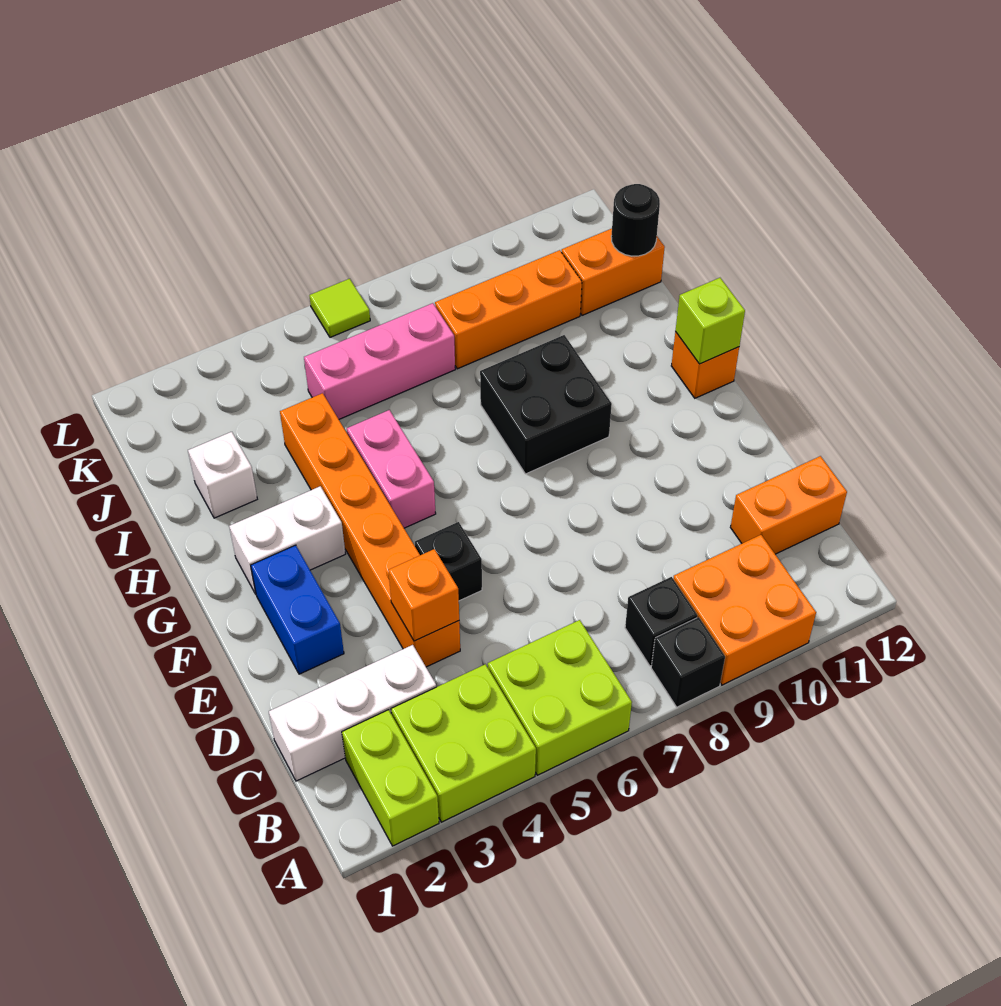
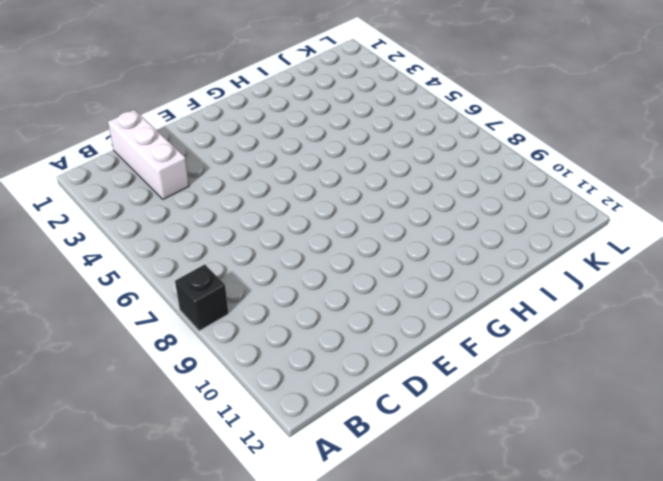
none -> lime brick A2:B2 level 1
none -> lime brick A3:B4 level 1
none -> lime brick A5:B6 level 1

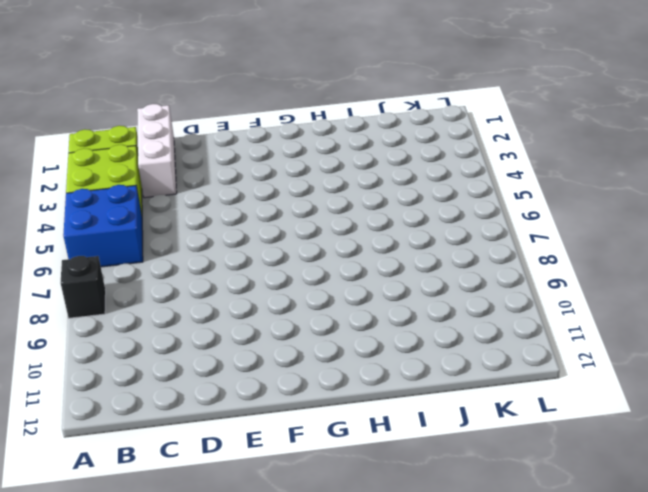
blue brick A5:B6 level 1 -> lime brick A5:B6 level 1
none -> orange brick A9:B10 level 1
none -> black brick B8 level 1
none -> orange brick C11:C12 level 1

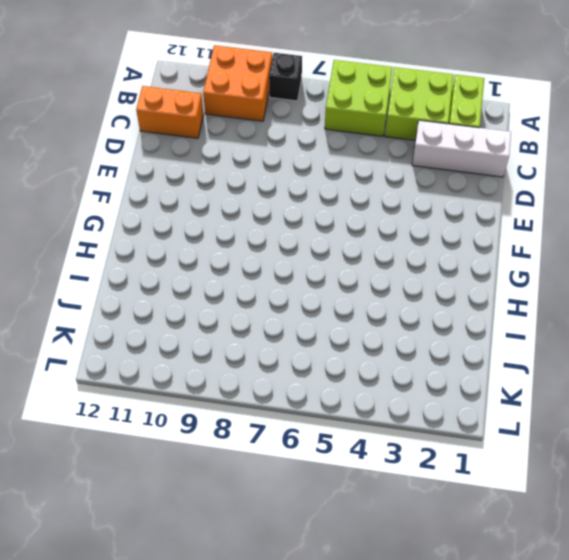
none -> black brick B8 level 1
none -> orange brick D4:I4 level 1
none -> blue brick E2:F2 level 1

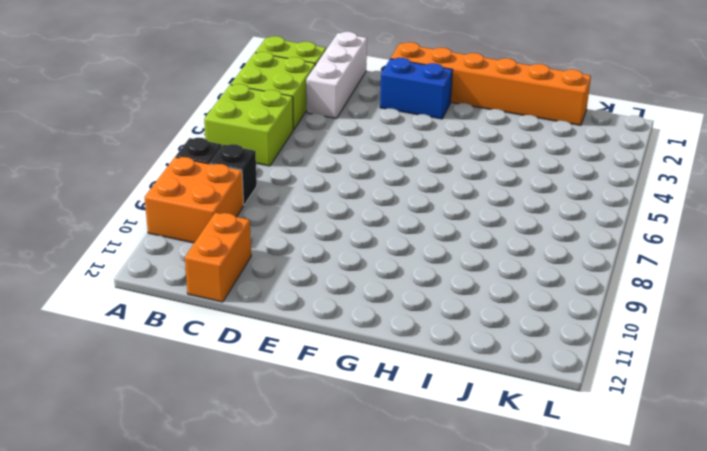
orange brick E1:J1 level 1 -> orange brick D4:I4 level 1
none -> black brick E5 level 1
none -> white brick G2:G3 level 1
none -> pink brick G5:H5 level 1

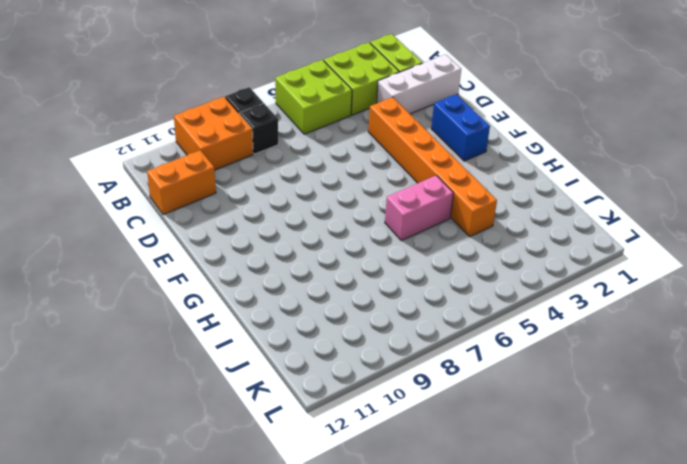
pink brick H5:H6 level 1 -> pink brick G5:H5 level 1
none -> black brick E5 level 1
none -> white brick G2:G3 level 1
none -> black brick G8:H9 level 1

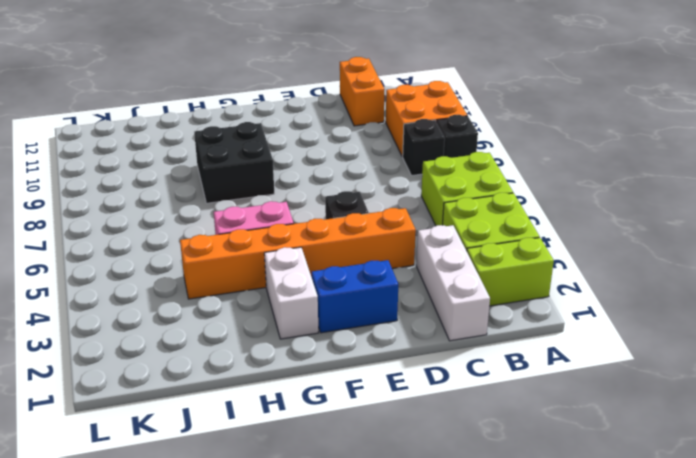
none -> orange brick G12 level 1
none -> white brick I2 level 1
none -> pink brick J5:J7 level 1

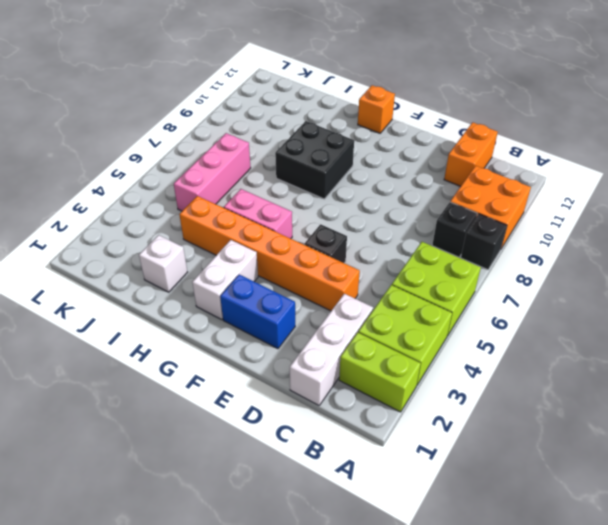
none -> orange brick J8:J10 level 1
none -> orange brick J11:J12 level 1
none -> lime tile L6 level 1

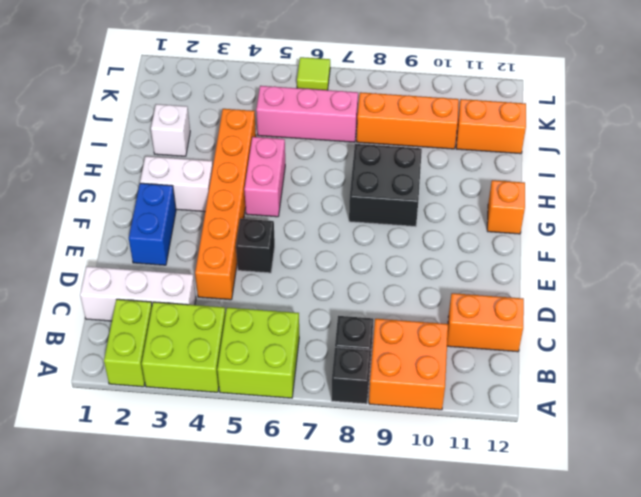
none -> orange brick D4 level 2
none -> lime brick G12 level 2
none -> black round brick J12 level 2

